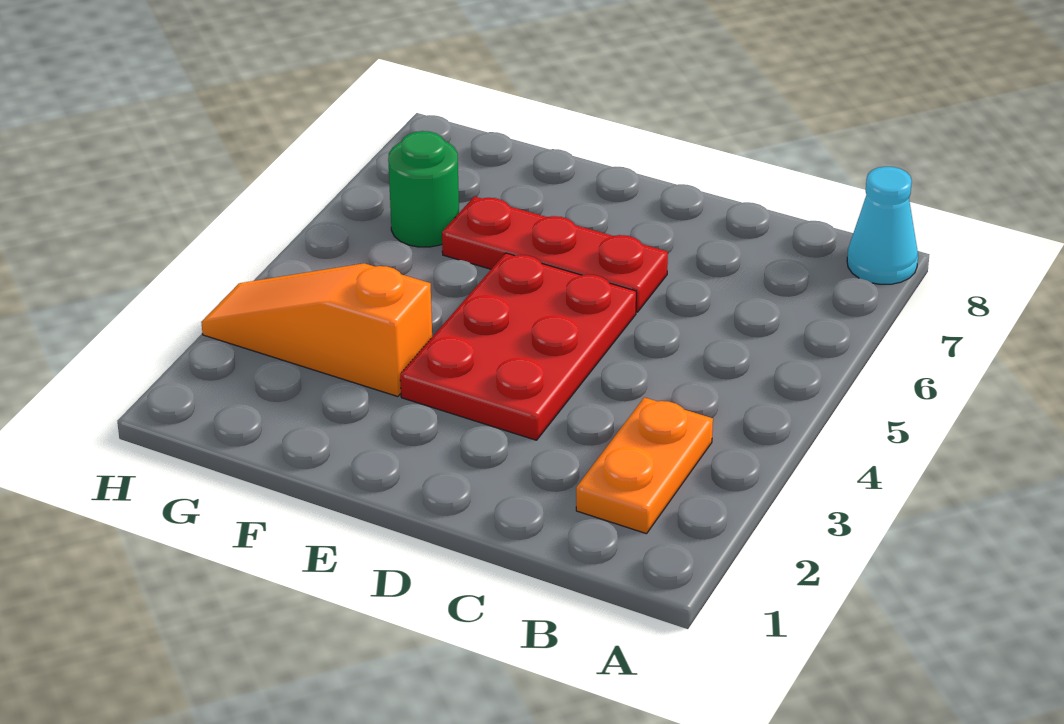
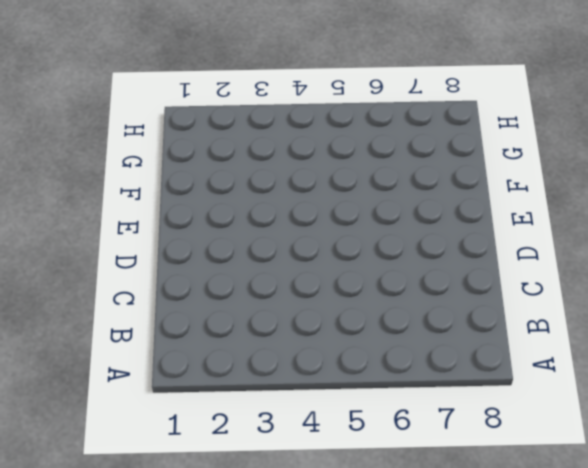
none -> cyan cone A8 level 1
none -> orange plate B2:B3 level 1

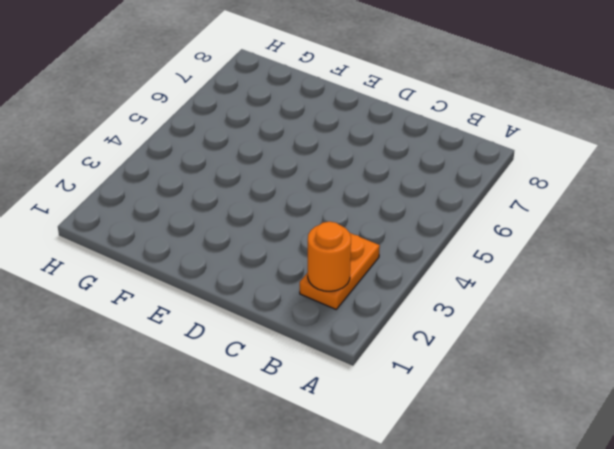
orange round brick B2 level 2 -> none
none -> cyan cone A8 level 1
none -> red plate D3:E5 level 1

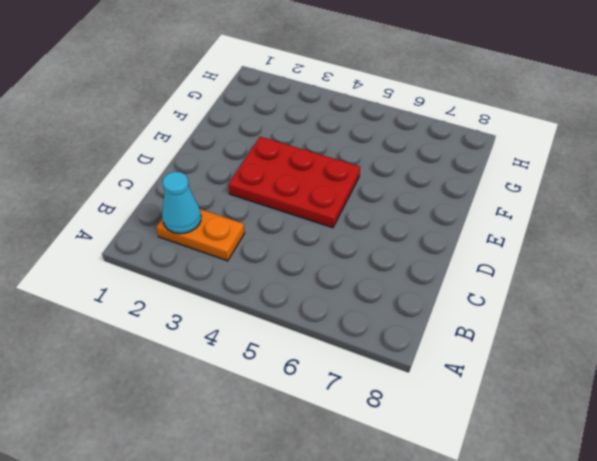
cyan cone B2 level 2 -> cyan cone A8 level 1
none -> red plate D6:F6 level 1
none -> orange slope F3:H3 level 1 top F

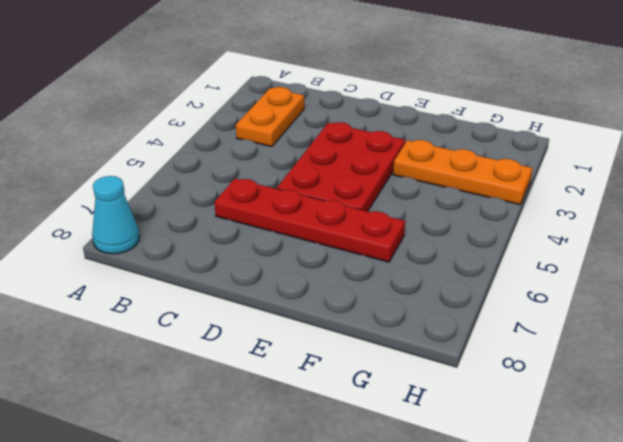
red plate C6:F6 level 1 -> red plate D6:F6 level 1
orange plate F3:H3 level 1 -> orange slope F3:H3 level 1 top F
none -> green round brick G6 level 1

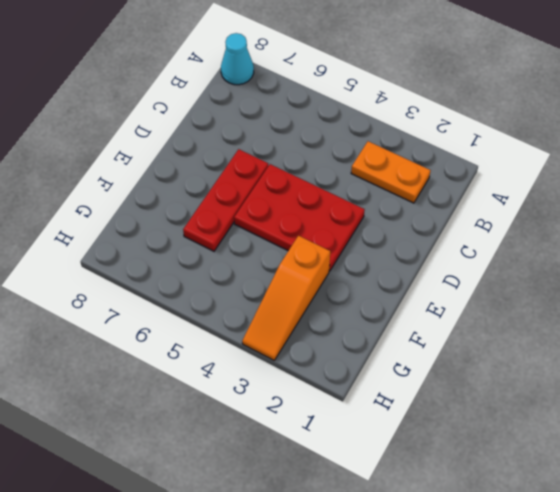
none -> green round brick G6 level 1

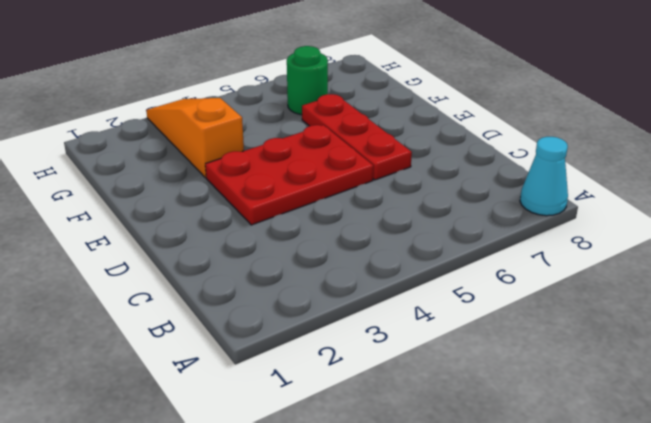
none -> orange plate B2:B3 level 1

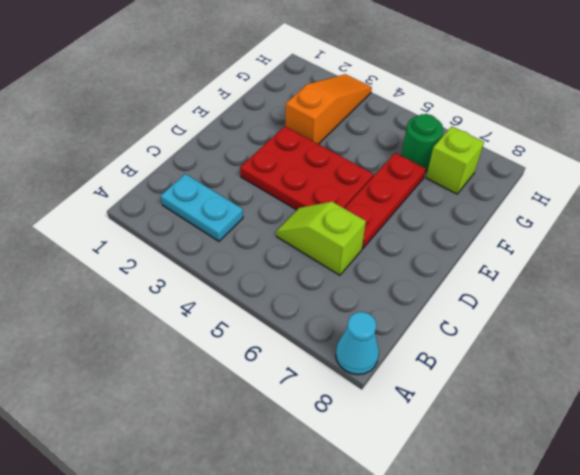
cyan plate B2:B3 level 1 -> orange plate B2:B3 level 1
lime slope C5:C6 level 1 top 6 -> none
lime brick G7 level 1 -> none

